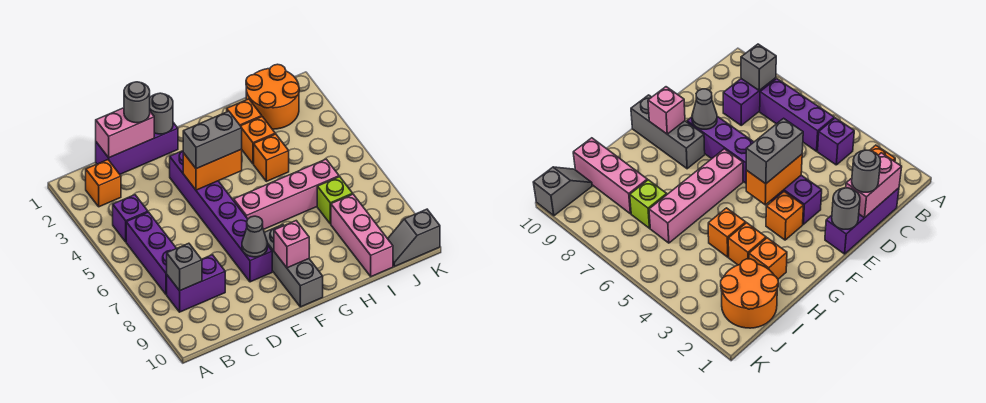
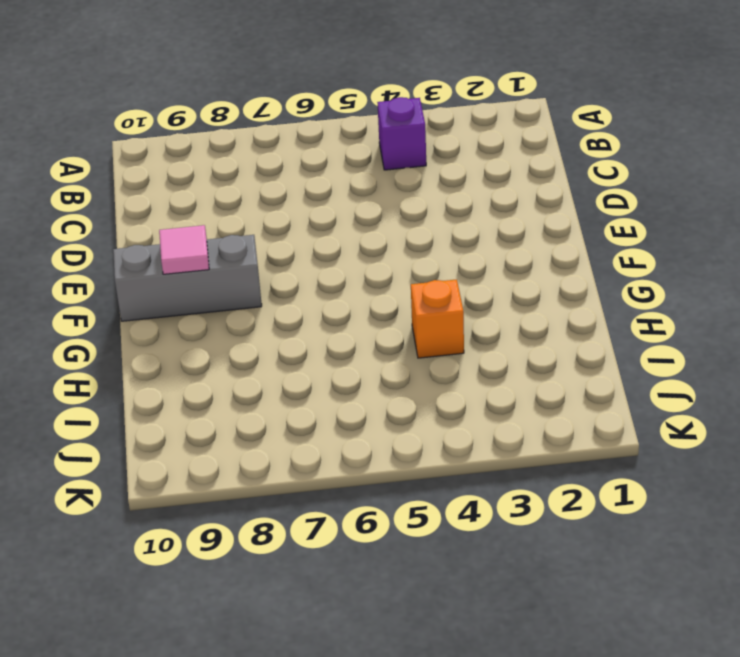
pink tile F9 level 2 -> pink brick F9 level 2
none -> orange brick B2 level 1
none -> purple brick B5:B7 level 1
none -> purple brick B8:C8 level 1

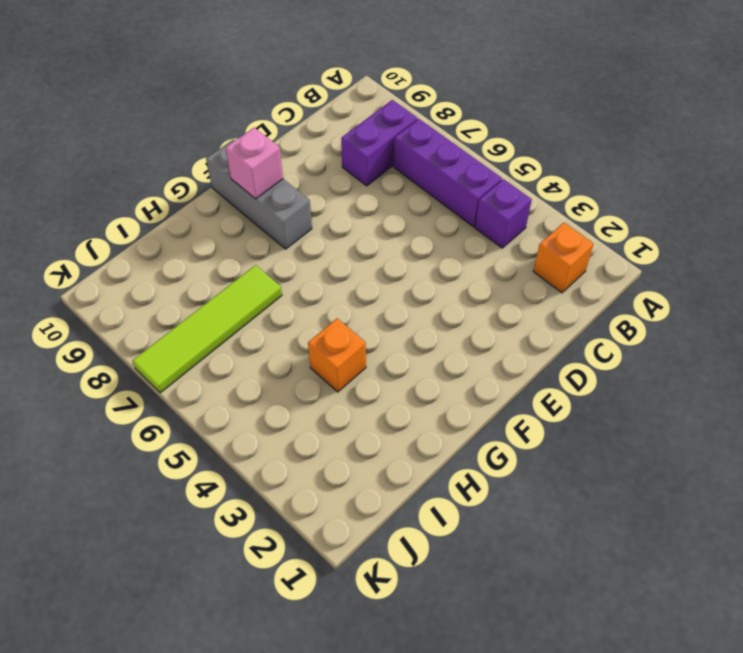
lime tile H7:K7 level 1 -> lime brick I7 level 1
none -> purple brick C1:E1 level 1
none -> purple brick E3:E8 level 1
none -> orange brick F3 level 1

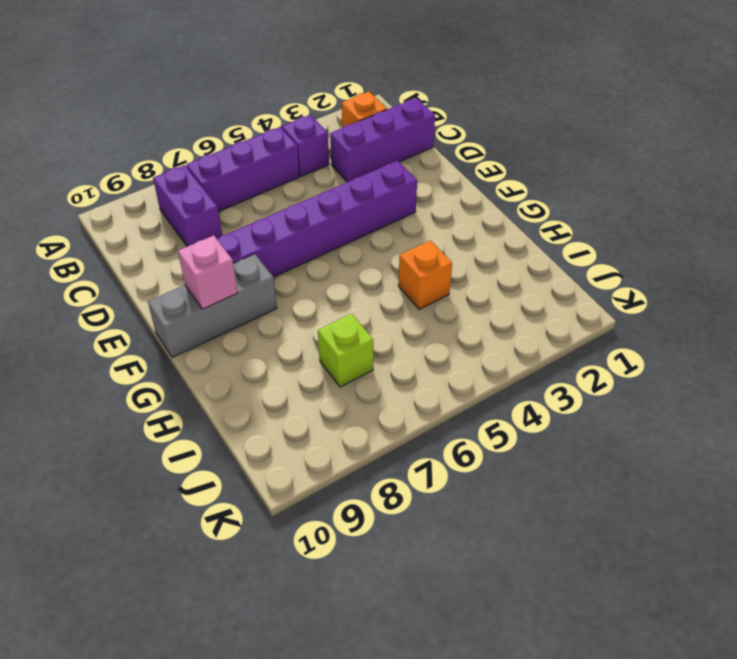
purple brick C1:C3 level 1 -> purple brick C1:E1 level 1
none -> orange brick F3 level 1
none -> pink brick F6:I6 level 1
none -> orange brick H2 level 1

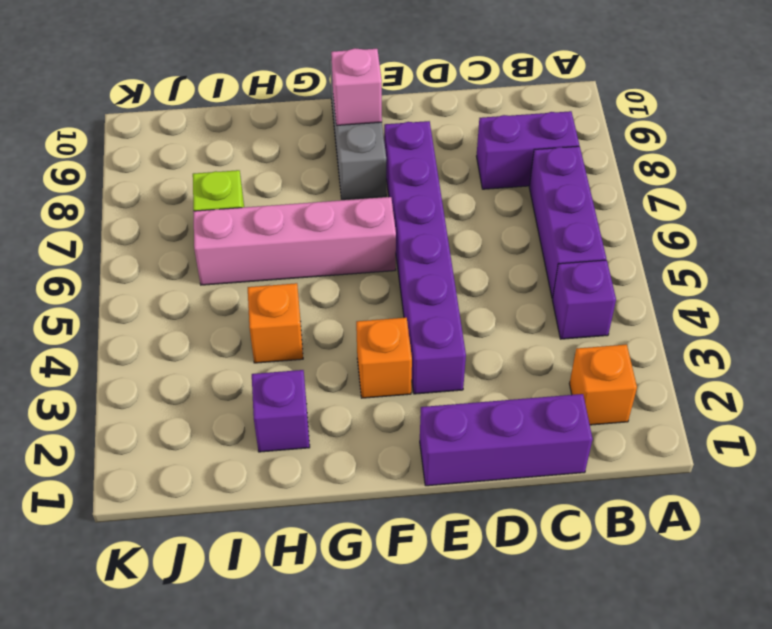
purple brick H2 level 1 -> orange brick H2 level 1
none -> orange brick H3 level 1
none -> orange round brick I1:J2 level 1
none -> pink brick I8:I10 level 1

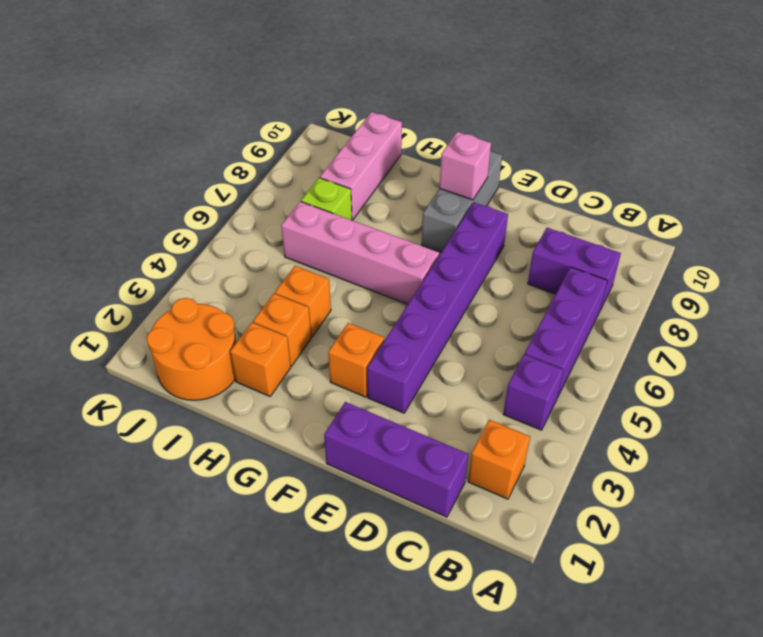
none -> grey slope J10:K10 level 1 top K
none -> grey brick B8 level 2
none -> pink brick C1:D1 level 2

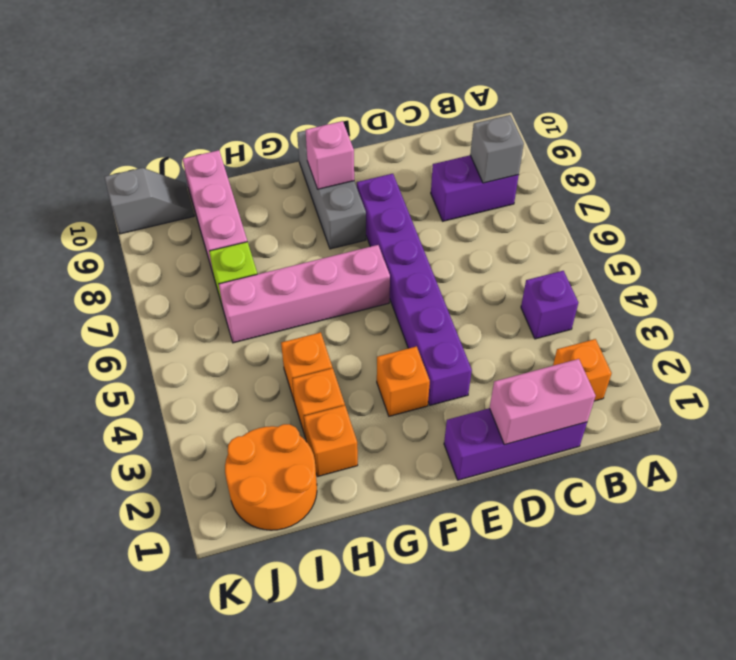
none -> purple brick B5:B7 level 1
none -> grey round brick E1 level 2
none -> orange brick E4:F4 level 2

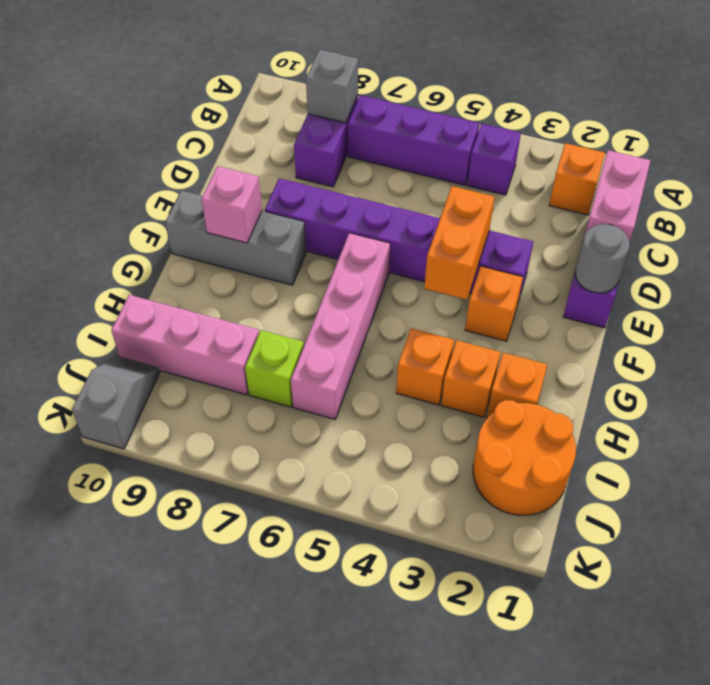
none -> grey cone E8 level 2
none -> grey round brick D1 level 3
none -> grey brick E4:F4 level 3

